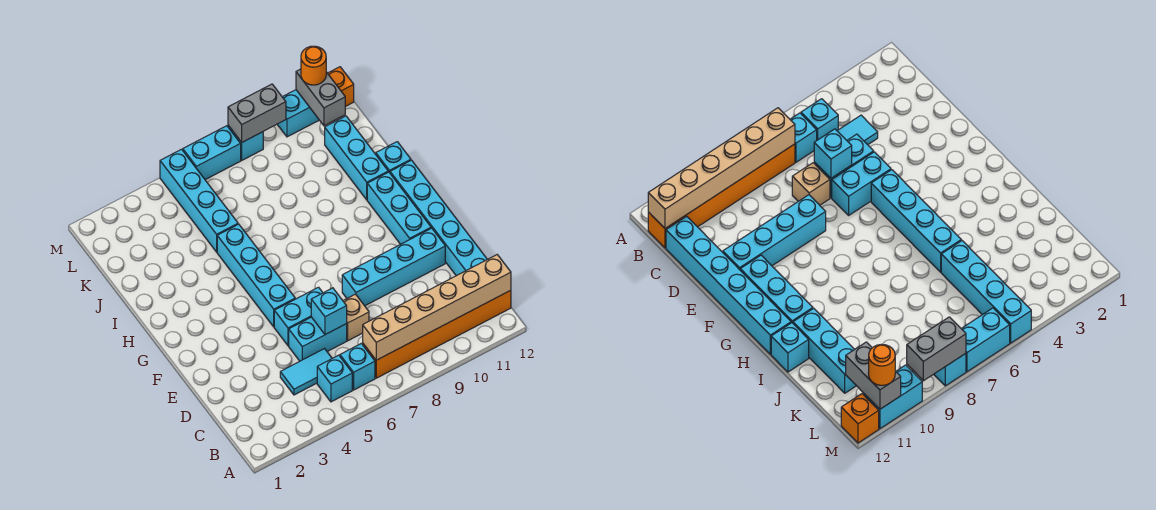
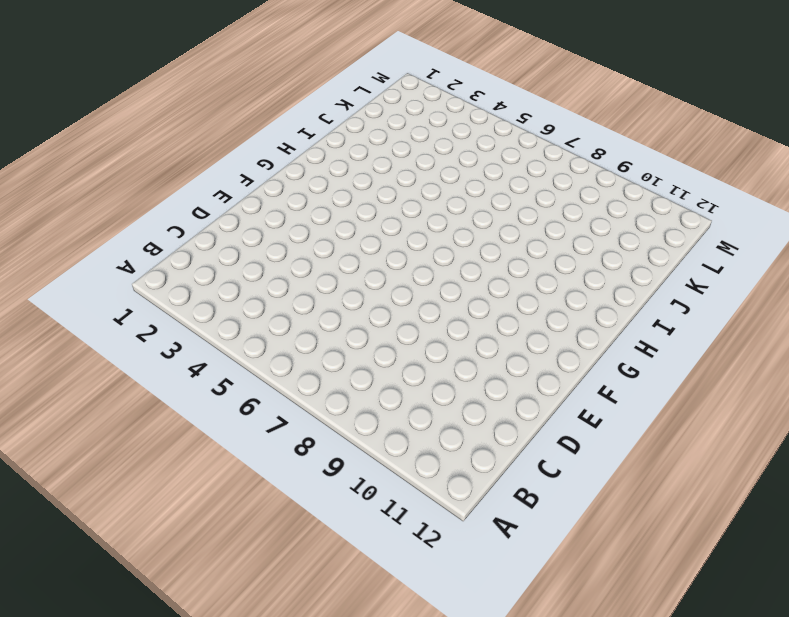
none -> cyan brick B5 level 1
none -> cyan brick B6 level 1
none -> orange brick B7:B12 level 1

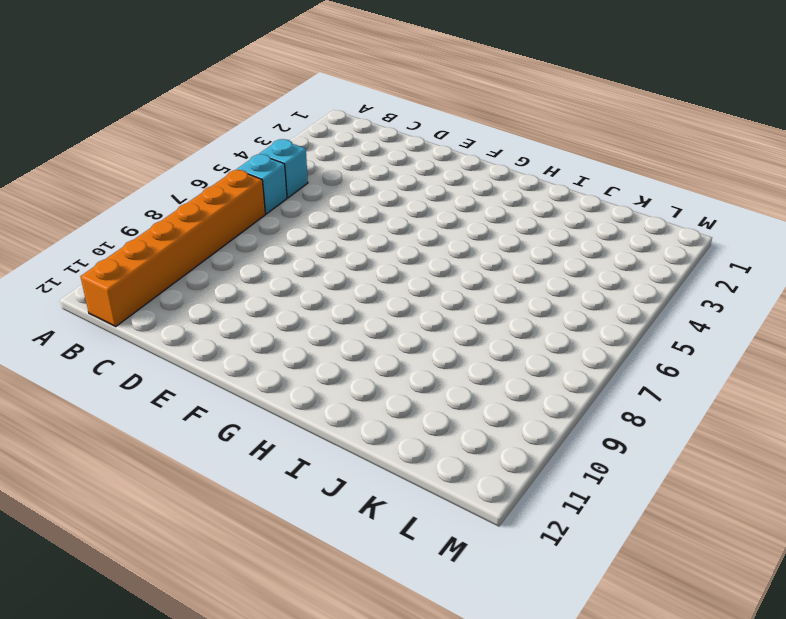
none -> cyan tile C4:C5 level 1
none -> cyan brick C12:H12 level 1
none -> cyan brick D5:D6 level 1

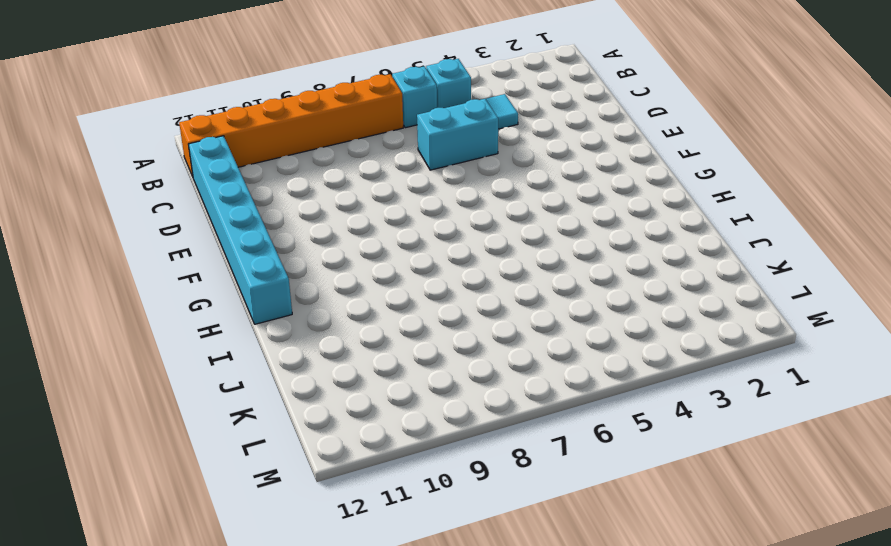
none -> tan brick D7 level 1
none -> cyan brick E5:E6 level 1
none -> cyan brick E8:E11 level 1

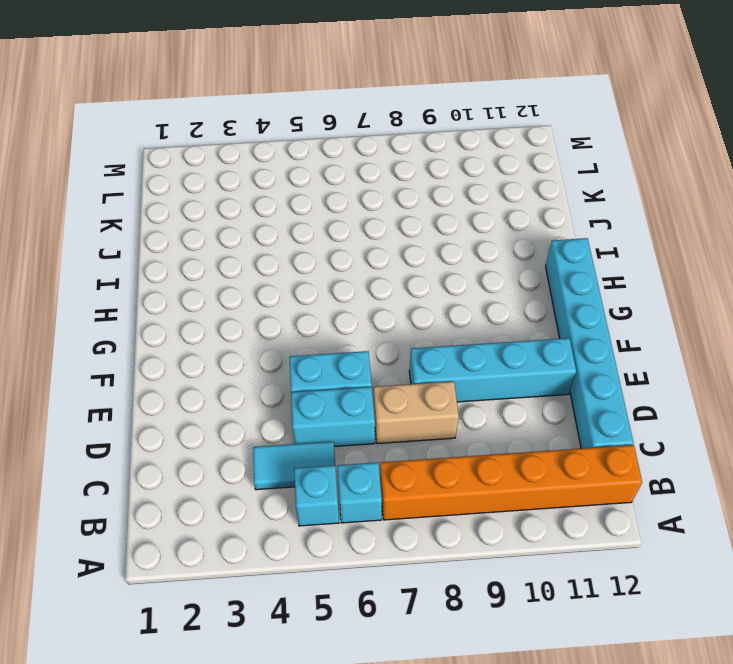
tan brick D7:D8 level 1 -> tan brick D7 level 1
none -> cyan brick F5:I5 level 1
none -> cyan brick F11:H11 level 1
none -> cyan brick I11:K11 level 1

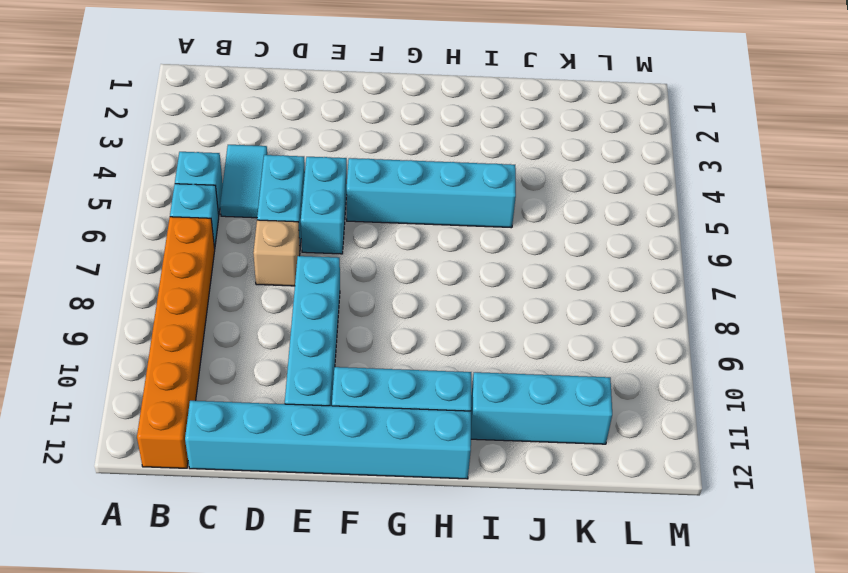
none -> cyan brick I12 level 1
none -> cyan brick J5:M5 level 1
none -> cyan brick M6:M7 level 1

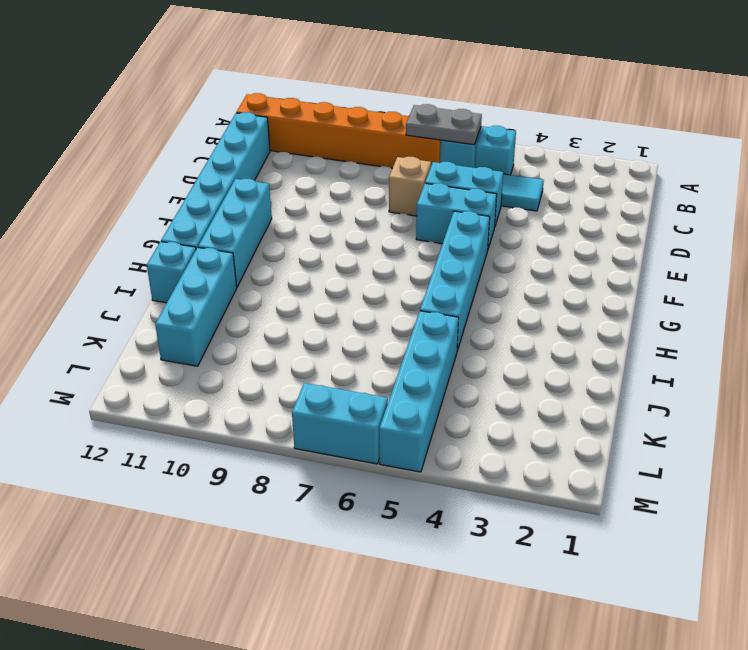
grey plate B6:B7 level 2 -> tan brick B7:B12 level 2
none -> cyan brick E8:E11 level 1
none -> cyan brick M8 level 1
none -> cyan brick M10:M11 level 1

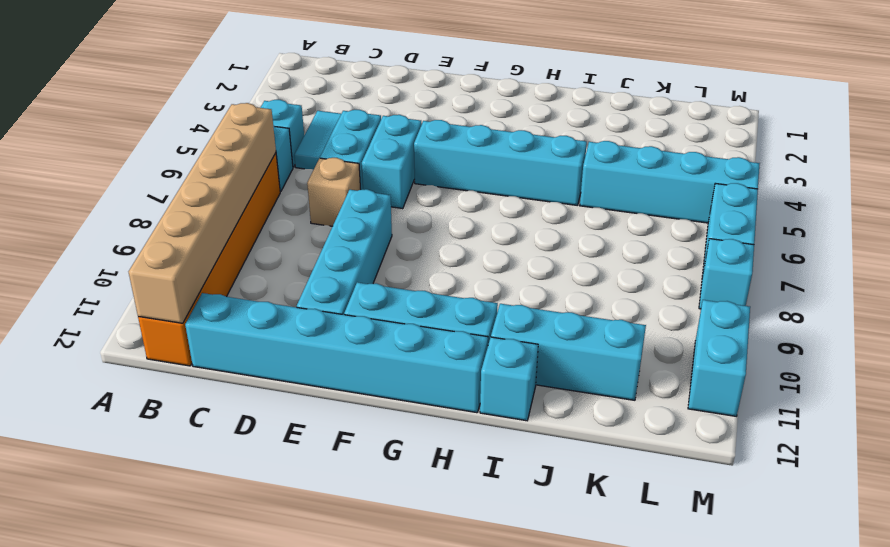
none -> orange brick M12 level 1
none -> cyan brick D6 level 2
none -> grey brick L11:M11 level 2

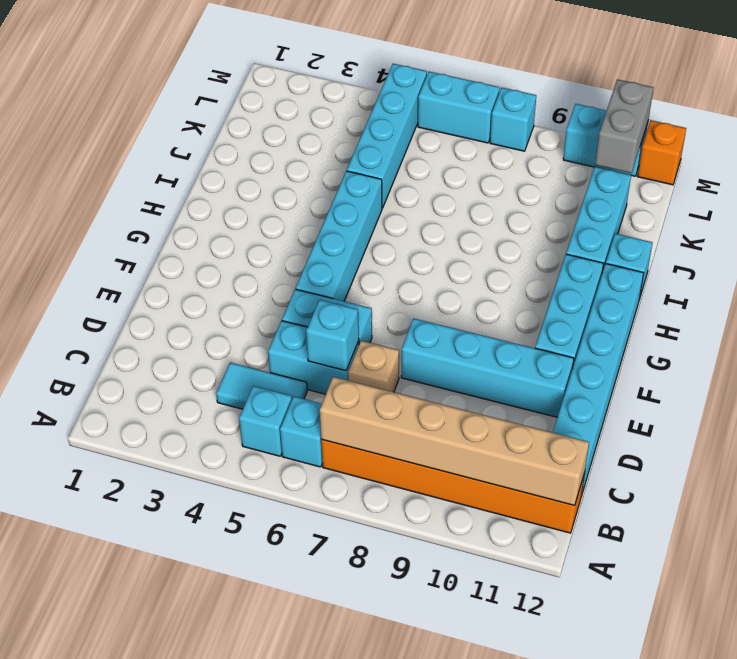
none -> grey brick M8:M9 level 2
none -> orange round brick M11 level 3

